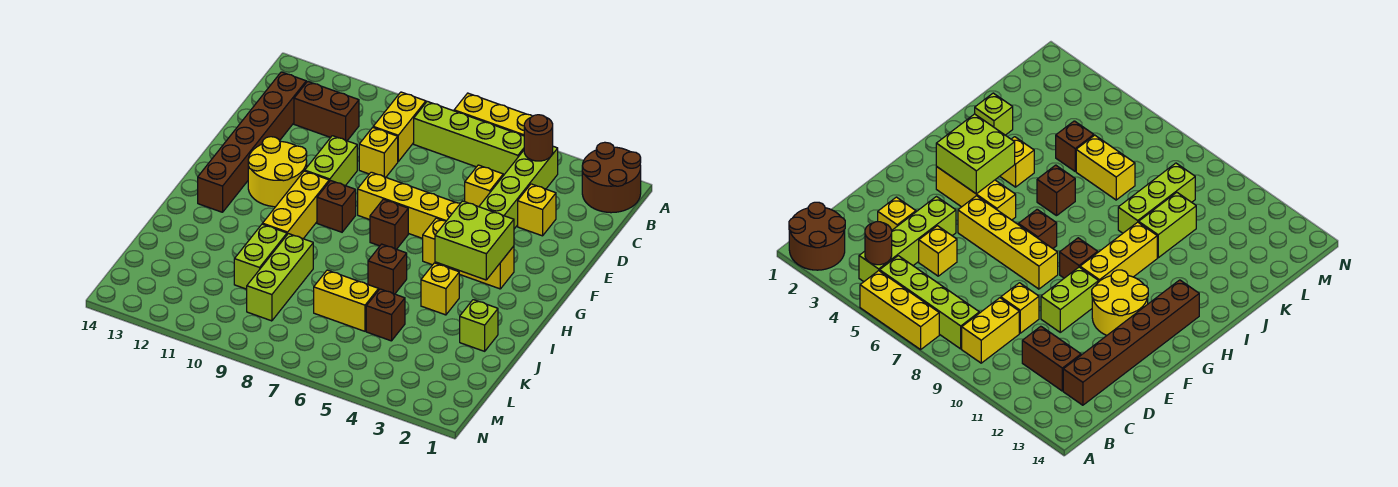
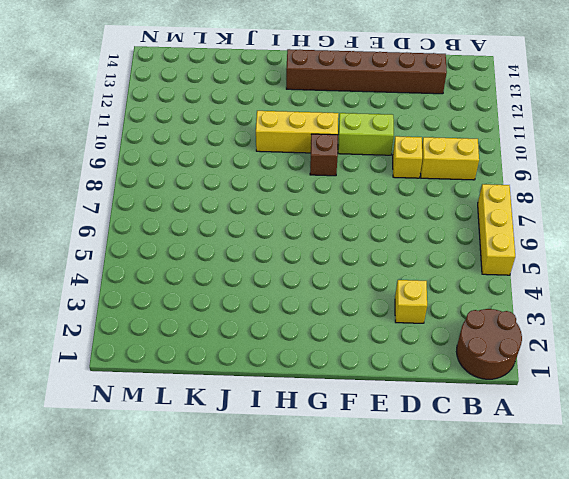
none -> lime brick B4:E4 level 1
none -> lime brick B5:B8 level 1
none -> brown brick C11:C12 level 1

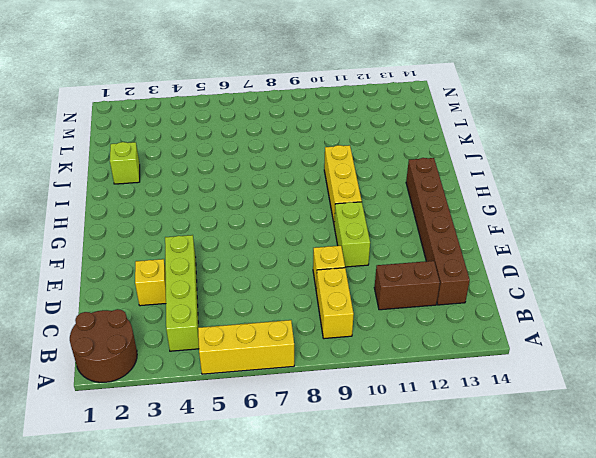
none -> lime brick B5:B8 level 1
none -> yellow brick D5 level 1
none -> yellow brick F5:F8 level 1

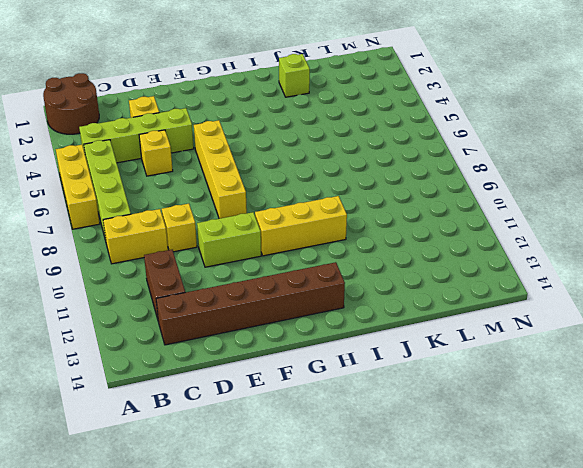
none -> yellow round brick F11:G12 level 1
none -> yellow brick G3:G5 level 1
none -> brown brick G7 level 1

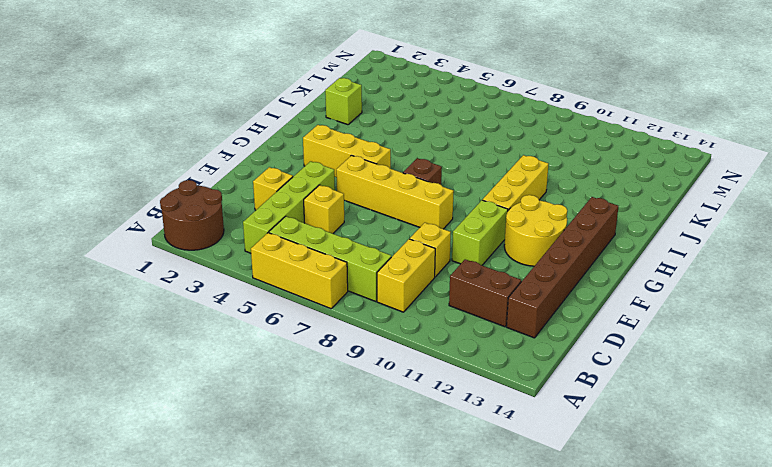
none -> brown brick G9 level 1
none -> yellow brick I4 level 1
none -> brown brick I6 level 1

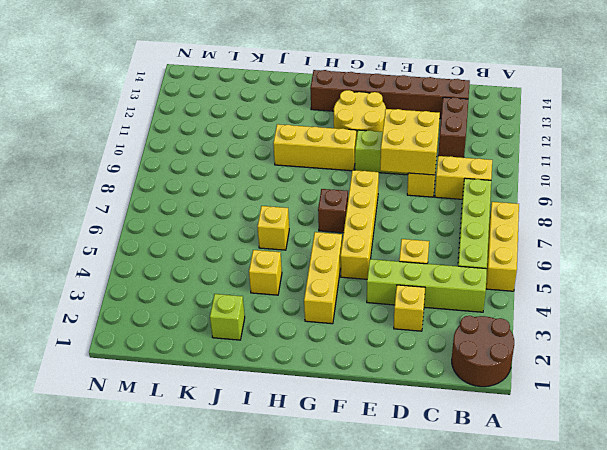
yellow brick D9:E10 level 2 -> none
yellow brick I6 level 1 -> brown brick I6 level 1
none -> brown brick G9 level 1
none -> lime brick J9:L9 level 1
none -> lime brick J10:K10 level 1

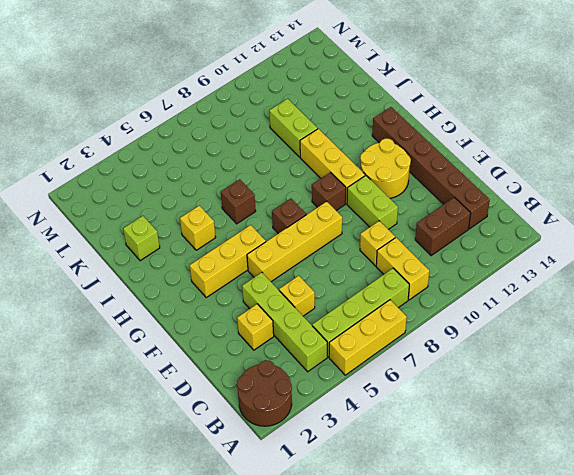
none -> lime brick J9:L9 level 1
none -> brown brick K5 level 1
none -> yellow brick K6:K7 level 1

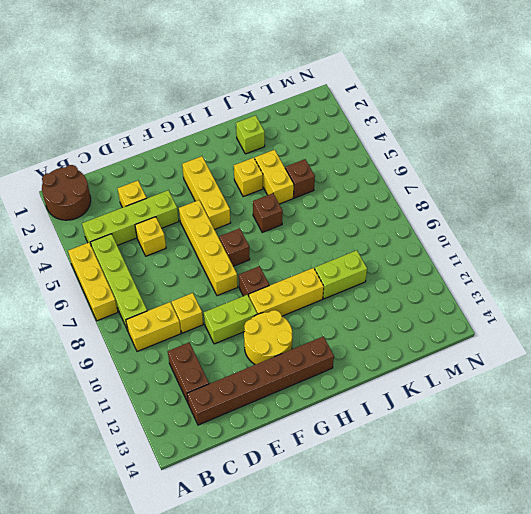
yellow brick J4:J5 level 1 -> yellow brick K6:K7 level 1
none -> lime brick J9:L9 level 1
none -> brown round brick B4 level 2
none -> lime brick G3:H4 level 2

